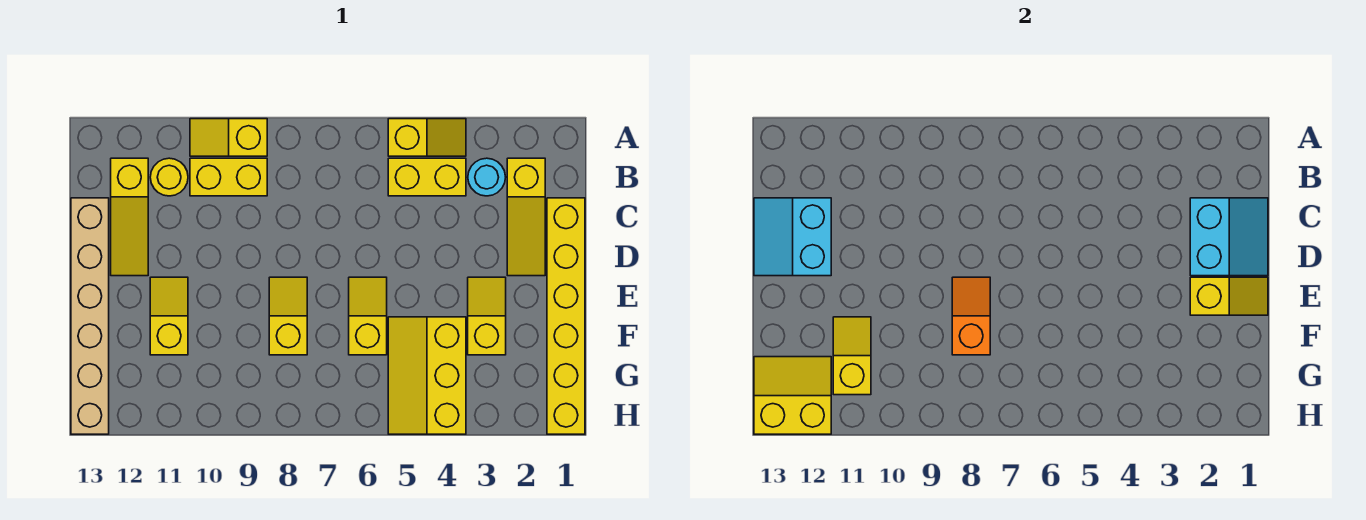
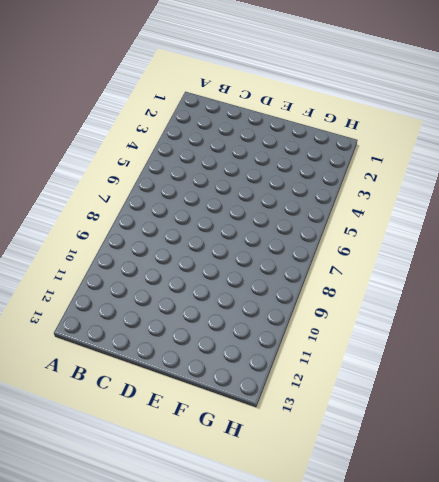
none -> yellow slope A4:A5 level 1 top 5
none -> yellow slope A9:A10 level 1 top 9
none -> yellow slope B2:D2 level 1 top B

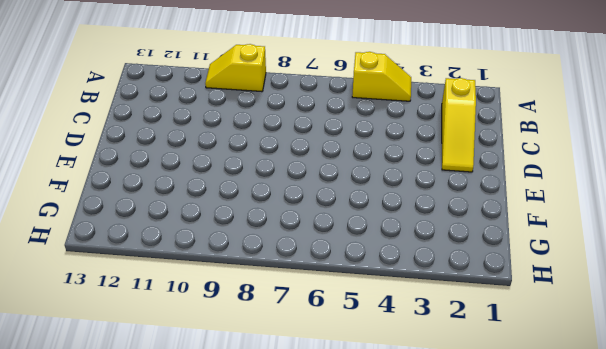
none -> cyan round brick B3 level 1
none -> yellow brick B4:B5 level 1
none -> yellow brick B9:B10 level 1

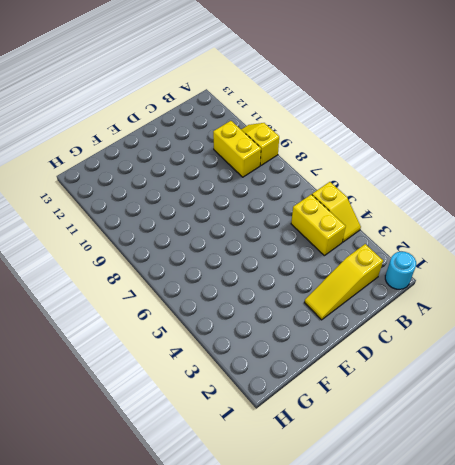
cyan round brick A1 level 1 -> cyan round brick B3 level 1
none -> yellow round brick B11 level 1
none -> yellow slope B12:D12 level 1 top B
none -> yellow brick C1:H1 level 1

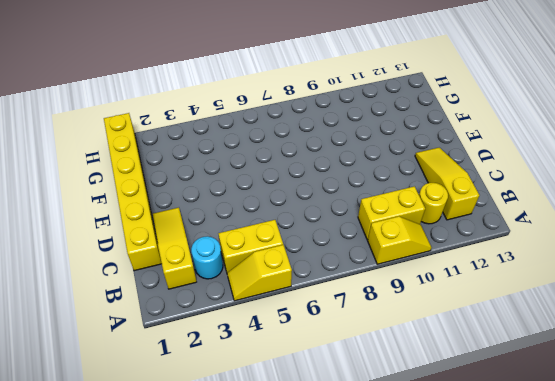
none -> tan brick C13:H13 level 1
none -> yellow slope E3:F3 level 1 top F
none -> yellow slope E6:F6 level 1 top F

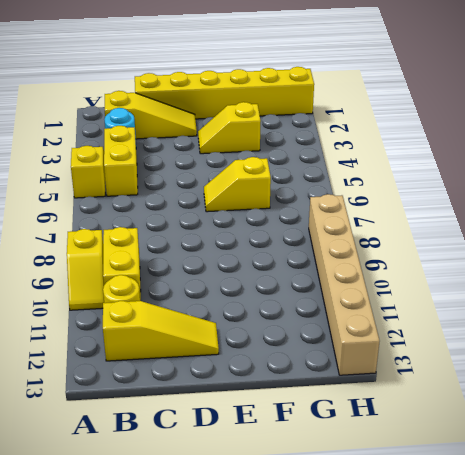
tan brick H8:H13 level 1 -> tan brick C13:H13 level 1
none -> yellow slope E8:F8 level 1 top F
none -> yellow slope E11:F11 level 1 top F
none -> yellow slope F4:H5 level 1 top 4

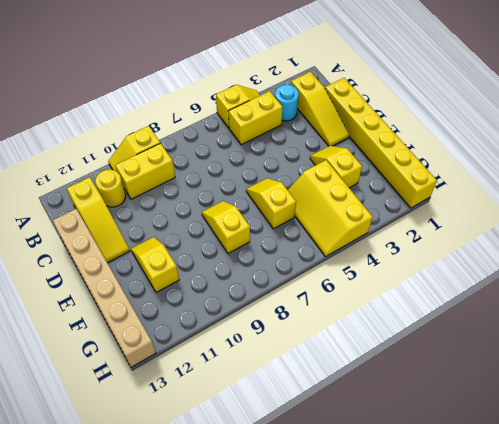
none -> cyan slope C1:D2 level 2 top 2
none -> cyan slope C12:D13 level 2 top 12
none -> yellow slope E1:E2 level 2 top 2

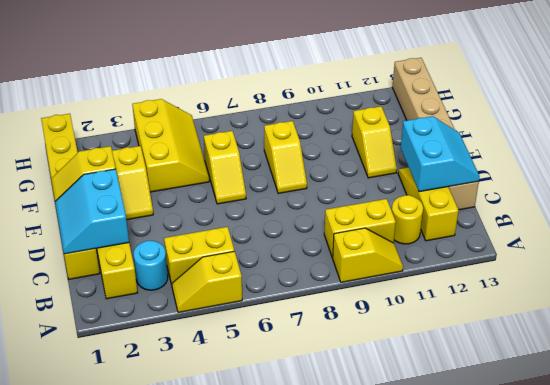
none -> orange slope E8:F8 level 2 top F
none -> yellow slope F11:G11 level 2 top G
none -> yellow slope G12:H13 level 2 top H

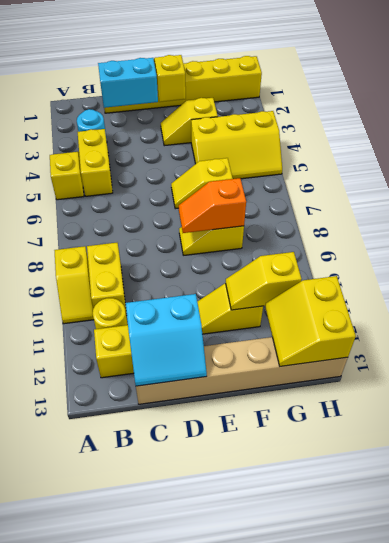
none -> yellow slope B2:D2 level 1 top B

